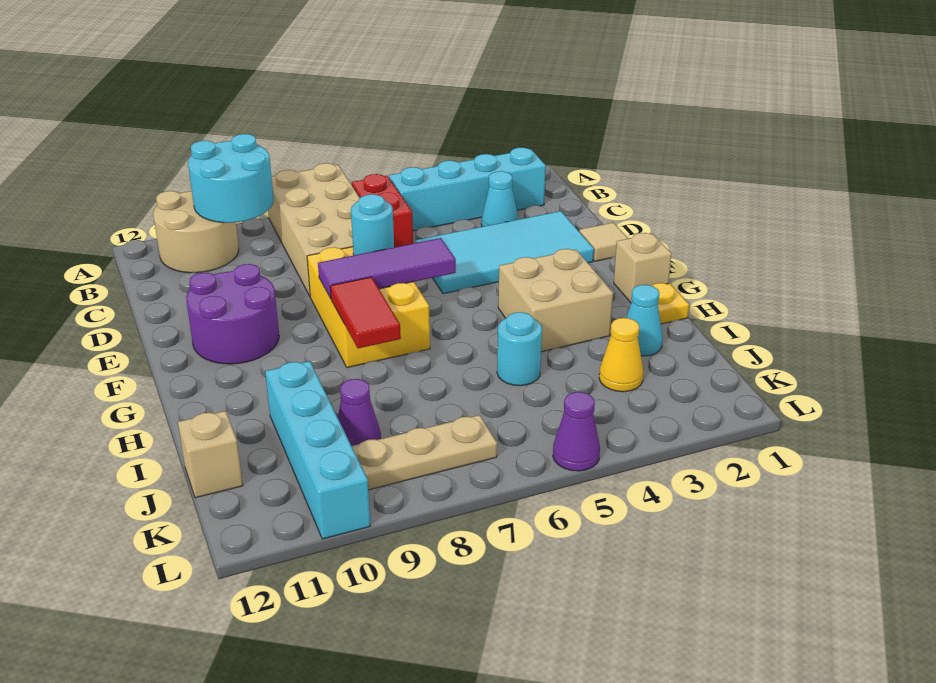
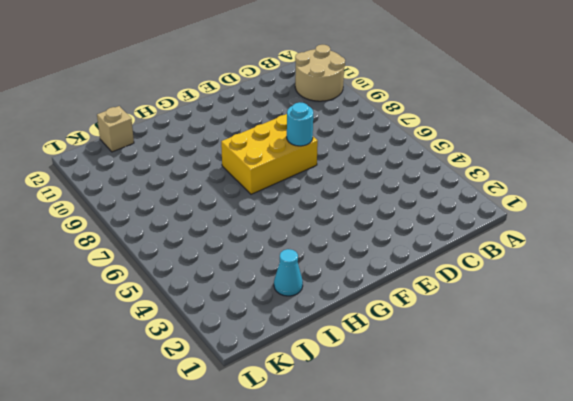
none -> tan brick A7:D8 level 1
none -> cyan brick B2:B5 level 1
none -> red brick B6:C6 level 1

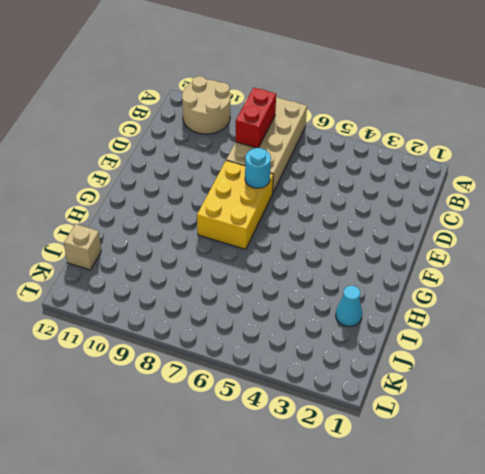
red brick B8:C8 level 2 -> red brick B6:C6 level 1
none -> cyan brick B2:B5 level 1
none -> cyan cone C3 level 1
none -> cyan tile D2:E5 level 1

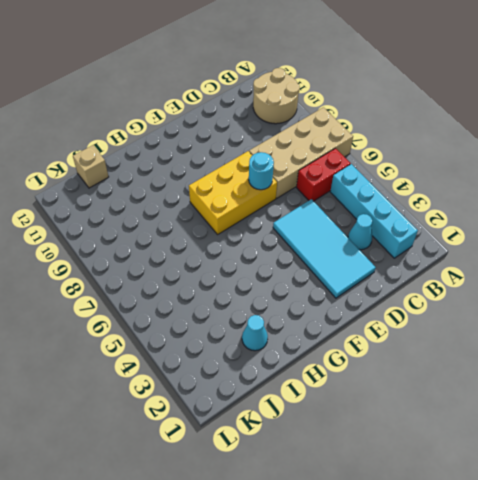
none -> tan tile E1 level 1
none -> purple round brick E10:F11 level 1
none -> tan brick G1 level 1

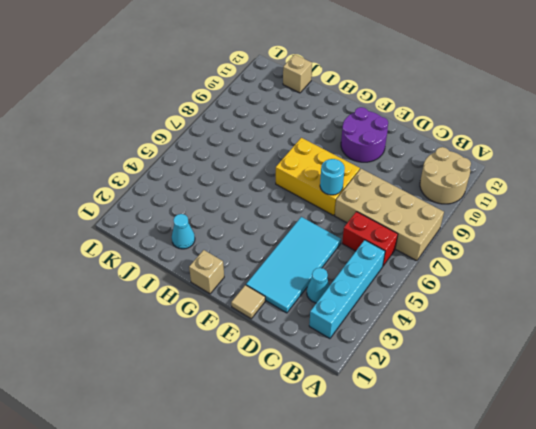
none -> tan brick G3:H4 level 1
none -> yellow plate H1 level 1
none -> cyan round brick I5 level 1

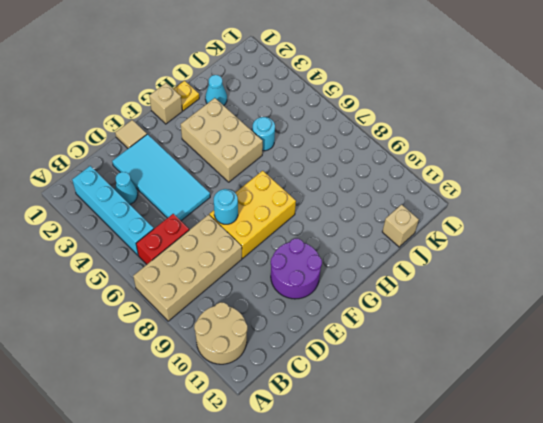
tan brick G3:H5 level 1 -> tan brick G3:H4 level 1
none -> cyan brick I10:L10 level 1
none -> yellow cone J3 level 1
none -> purple cone J9 level 1

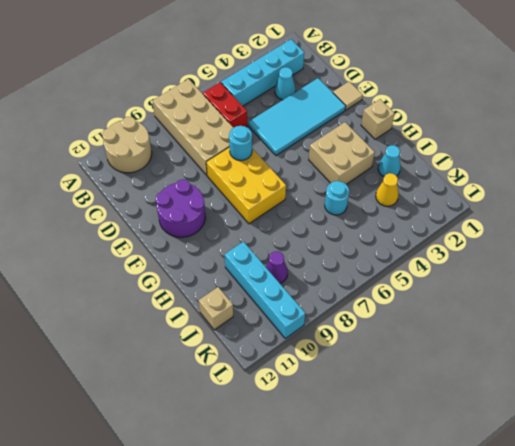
none -> yellow plate H1 level 1
none -> tan plate K7:K9 level 1
none -> purple cone L5 level 1

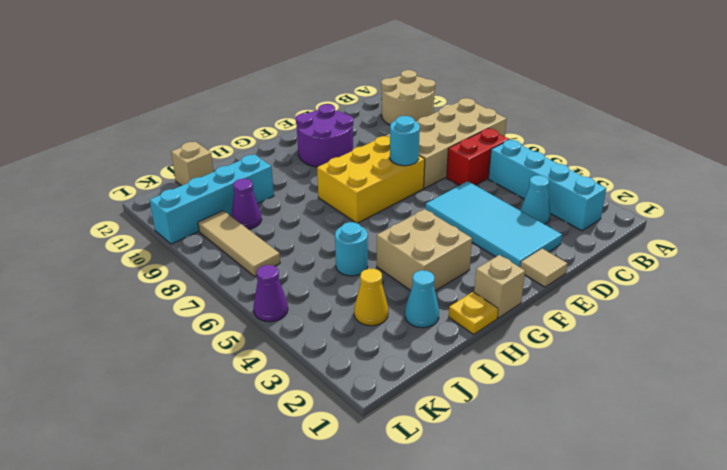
tan tile K7:K9 level 1 -> tan plate K7:K9 level 1
none -> cyan round brick A9:B10 level 2
none -> purple tile F6:F8 level 2
none -> red tile G8:H8 level 2

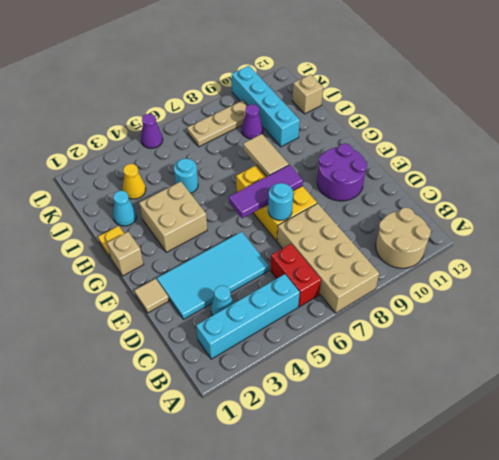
tan tile G8:H8 level 2 -> red tile G8:H8 level 2
none -> cyan round brick A9:B10 level 2

